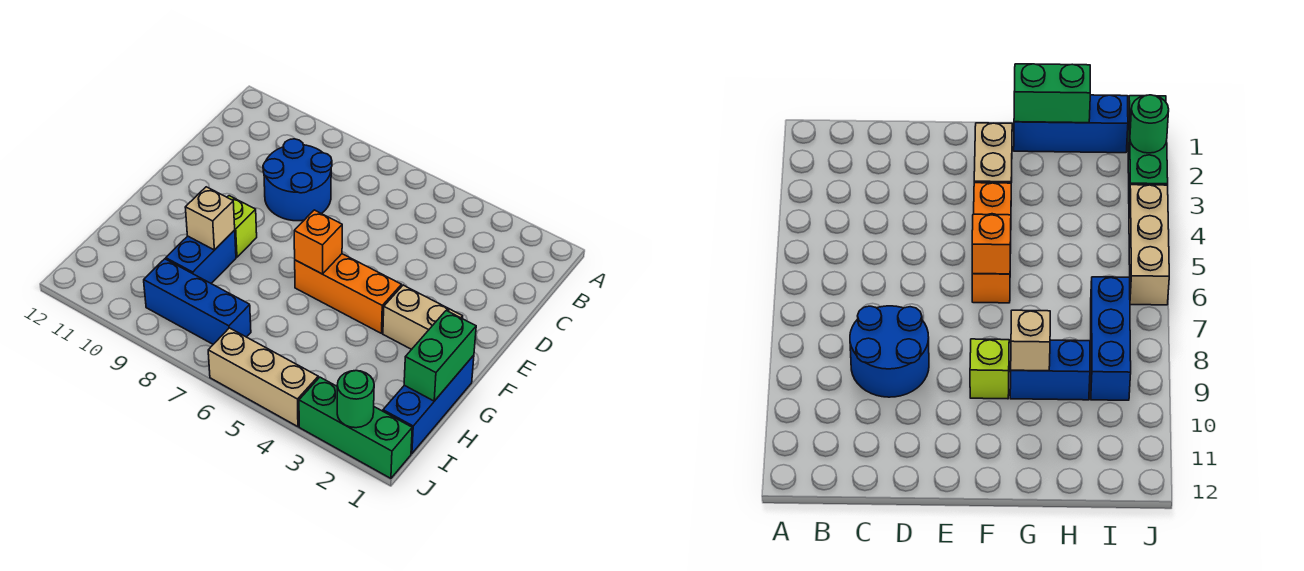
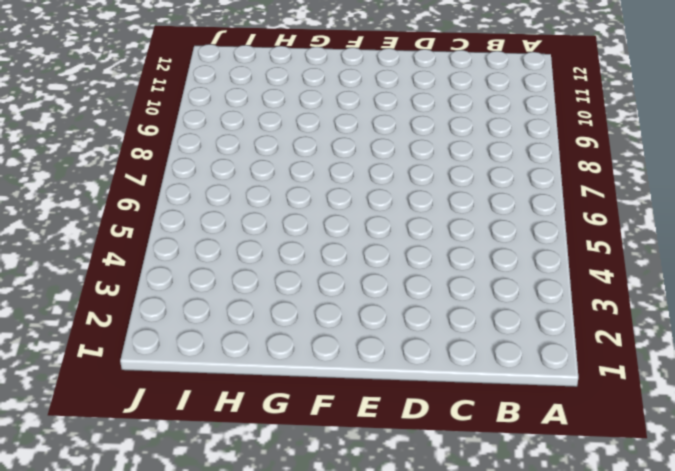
none -> blue round brick C8:D9 level 1
none -> tan brick F2:F3 level 1
none -> orange brick F4:F6 level 1

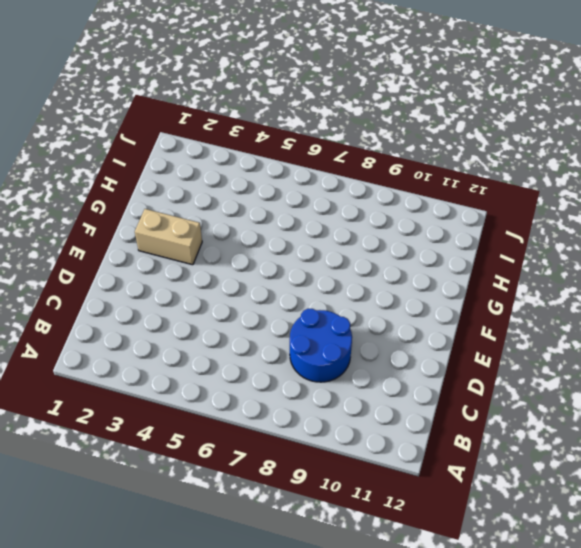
none -> orange brick F4:F6 level 1
none -> lime brick F9 level 1
none -> blue brick G1:I1 level 1

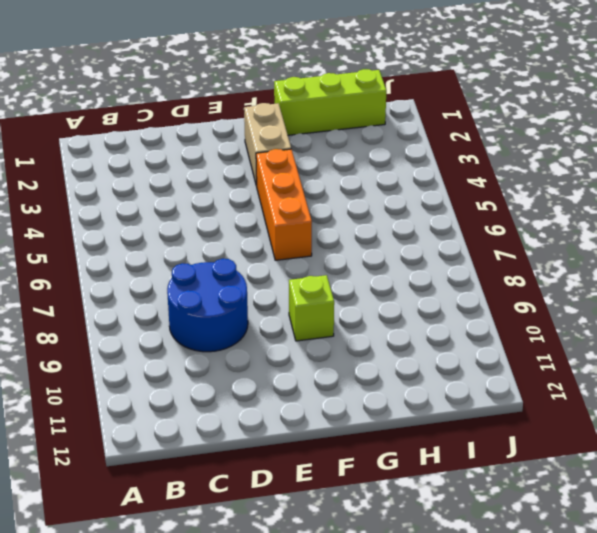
lime brick G1:I1 level 1 -> blue brick G1:I1 level 1
none -> blue brick G9:H9 level 1
none -> blue brick I7:I9 level 1
none -> green brick J1:J3 level 1

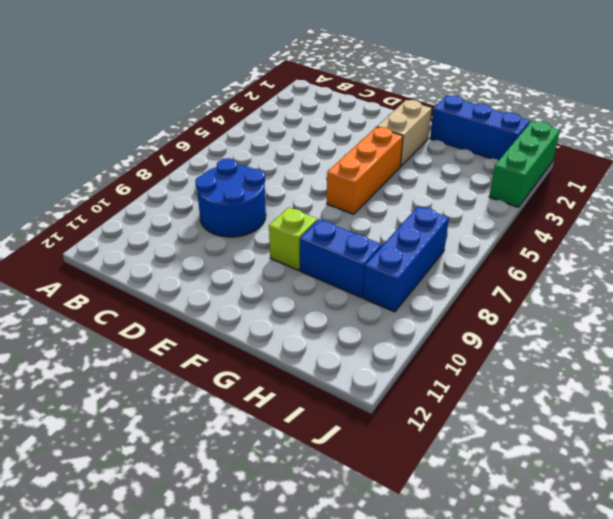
none -> tan brick J4:J6 level 1
none -> orange brick F6 level 2
none -> green brick G1:H1 level 2

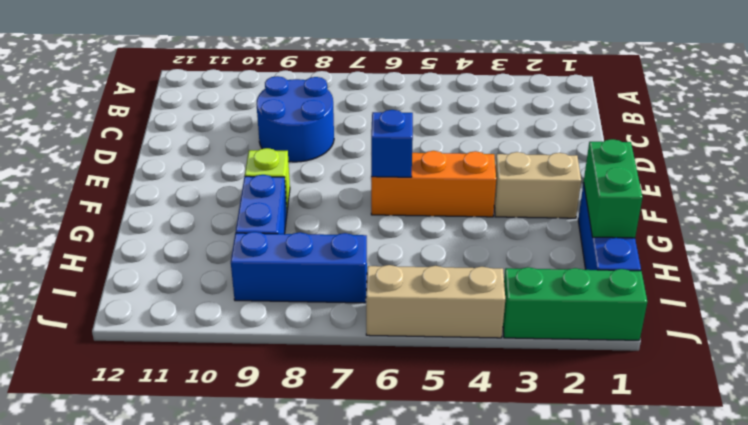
blue brick F6 level 2 -> orange brick F6 level 2
none -> tan brick G9 level 2
none -> green round brick J2 level 2

